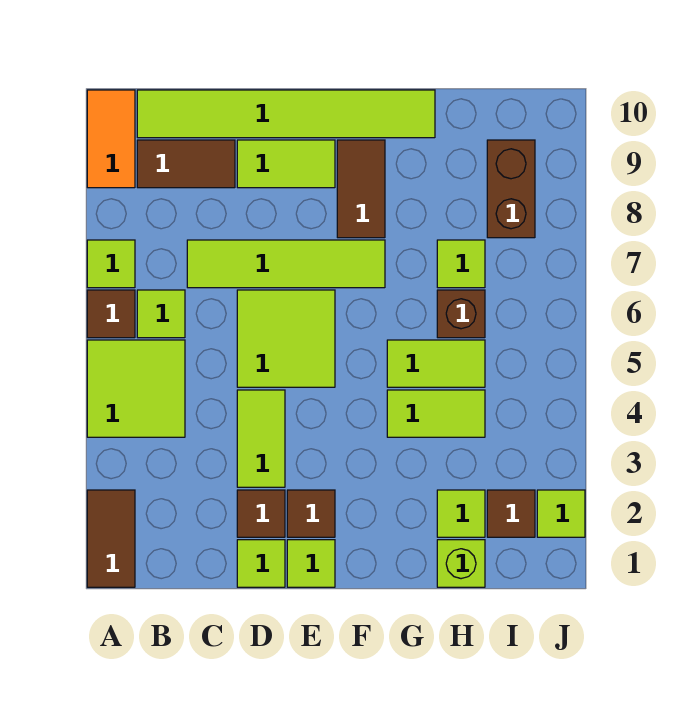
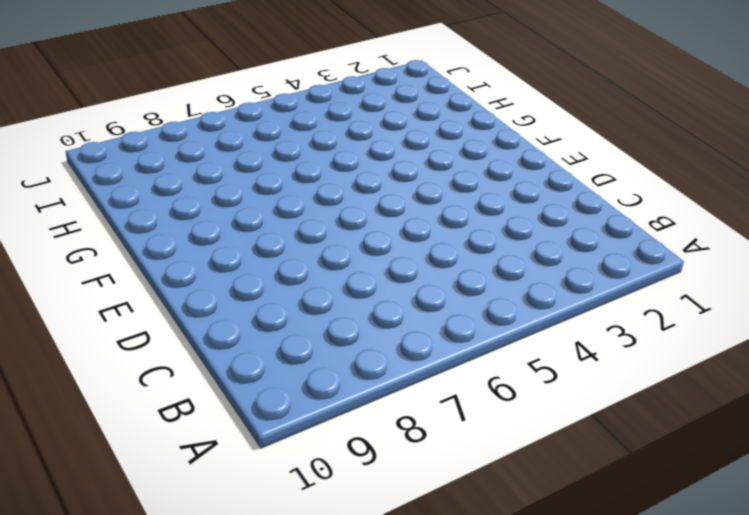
none -> brown tile A1:A2 level 1
none -> lime tile A4:B5 level 1
none -> brown tile A6 level 1

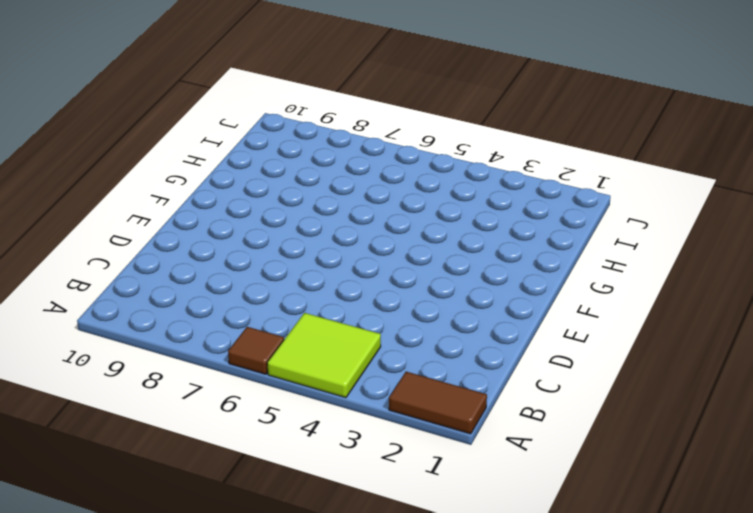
none -> lime tile A7 level 1
none -> orange tile A9:A10 level 1
none -> lime tile B6 level 1

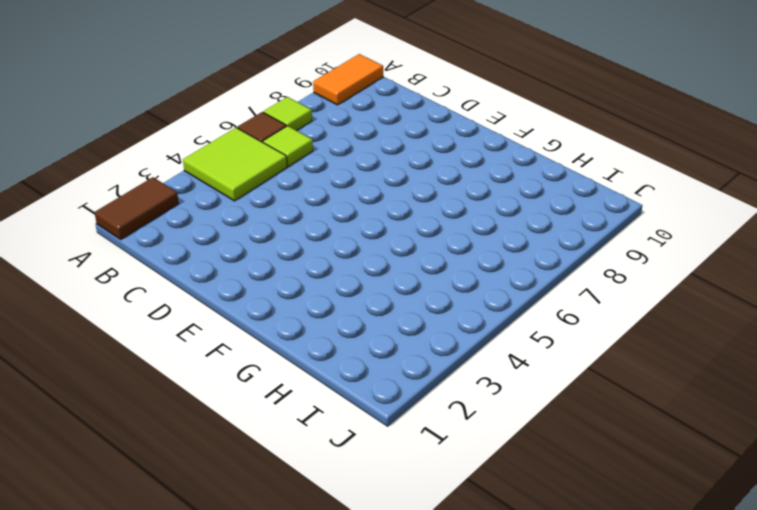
none -> brown tile B9:C9 level 1
none -> lime tile B10:G10 level 1
none -> lime tile C7:F7 level 1

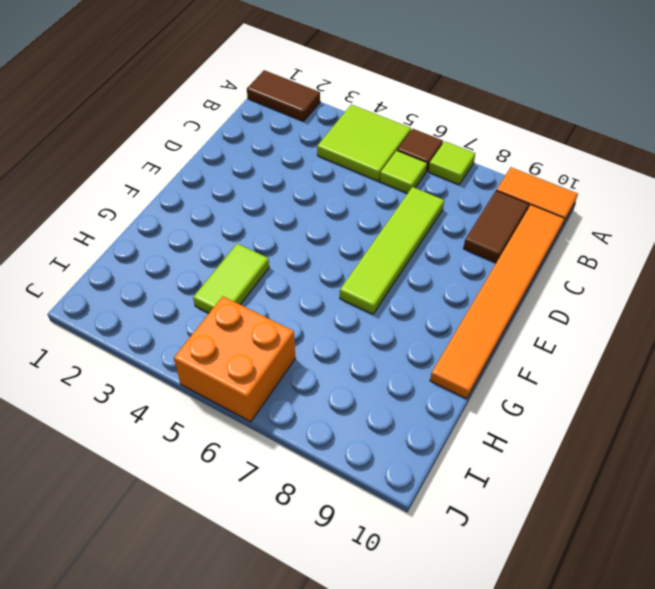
orange tile B10:G10 level 1 -> lime tile B10:G10 level 1
orange brick I5:J6 level 1 -> none
none -> lime tile D1 level 1
none -> brown tile D2 level 1
none -> lime tile D3:D4 level 1

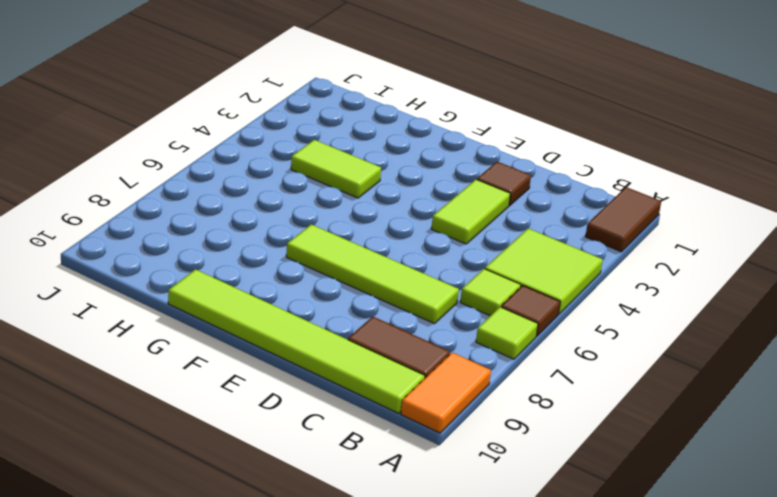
none -> lime tile D1 level 1
none -> lime tile D5:E6 level 1
none -> lime tile D9:E9 level 1

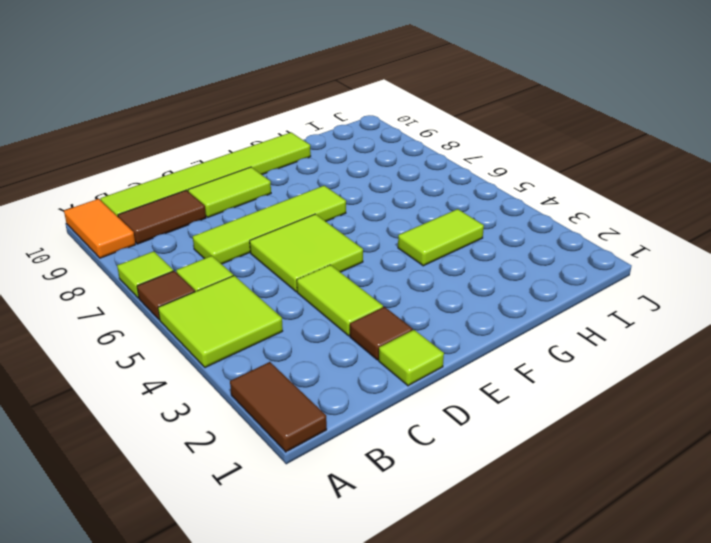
none -> lime tile E1 level 1
none -> brown tile E2 level 1
none -> brown tile F8:F9 level 1

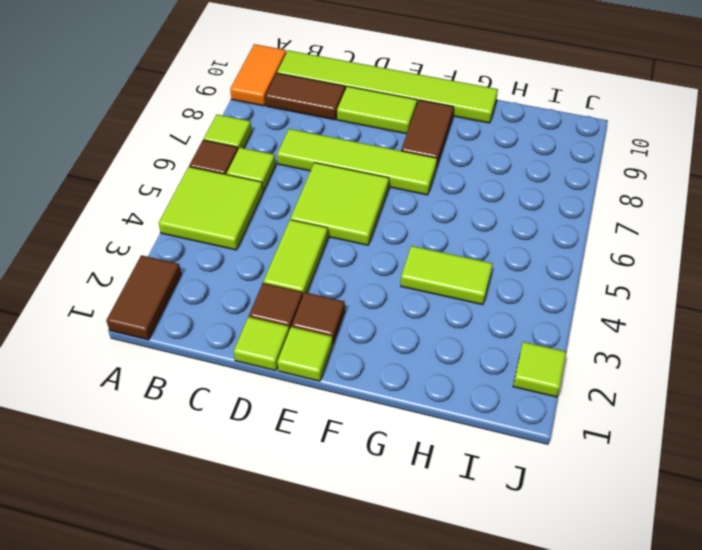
none -> lime tile G5:H5 level 1
none -> lime brick H1 level 1
none -> lime tile H2 level 1

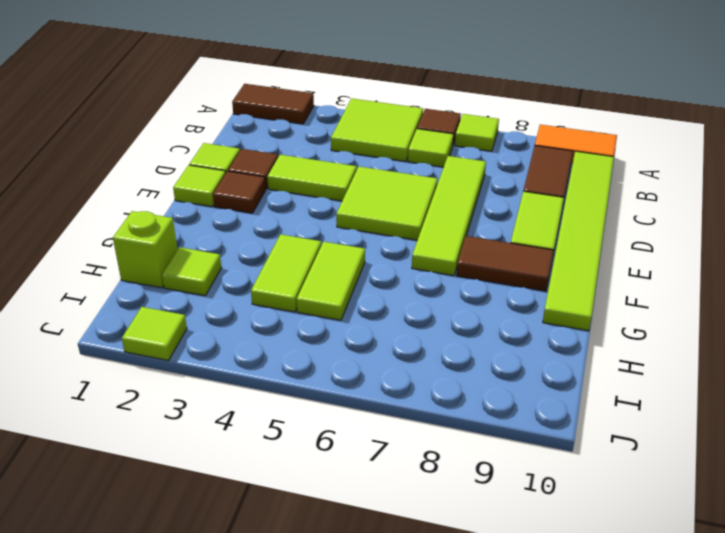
none -> brown brick H6 level 1
none -> lime tile H7 level 1
none -> brown tile I2 level 1

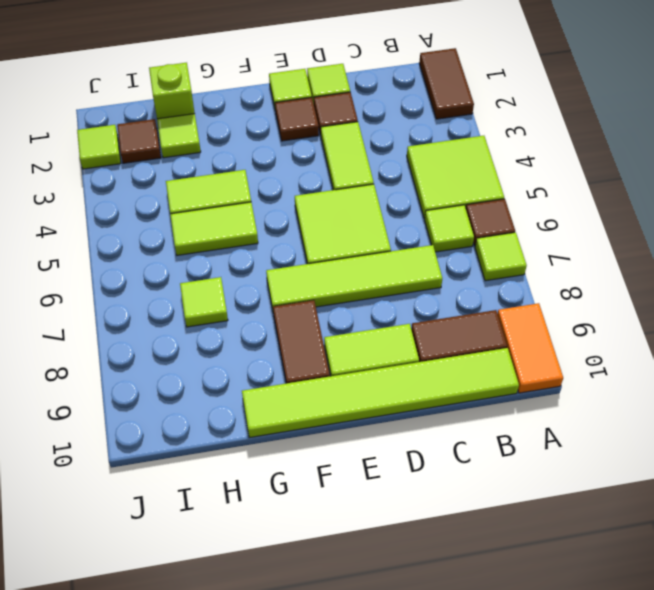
none -> brown brick H6 level 1
none -> brown brick I8:I9 level 1

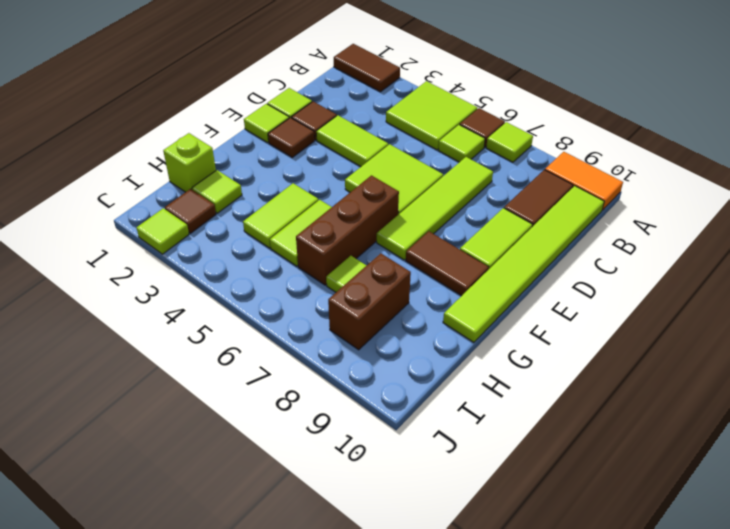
brown brick F6:H6 level 1 -> brown brick H6 level 1
brown brick H8:I8 level 1 -> brown brick I8:I9 level 1

